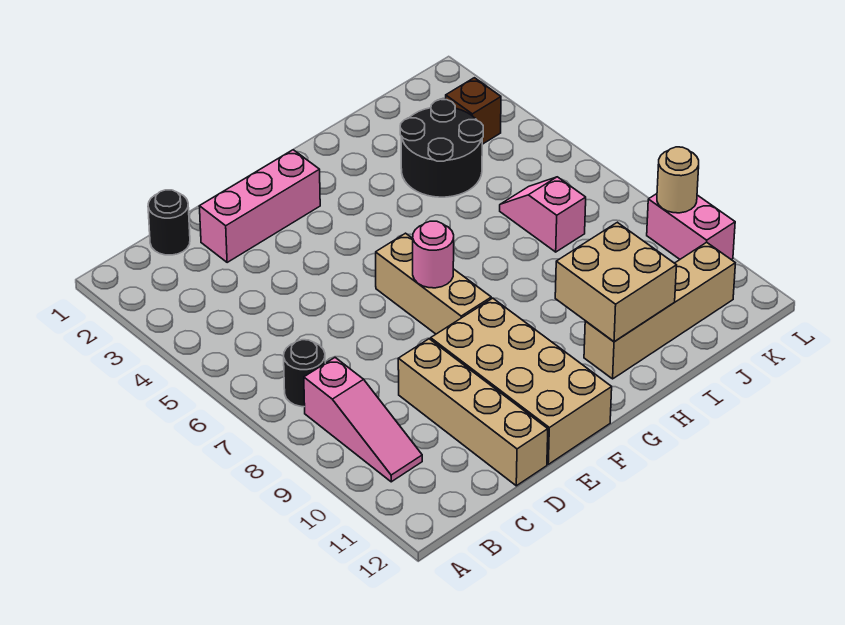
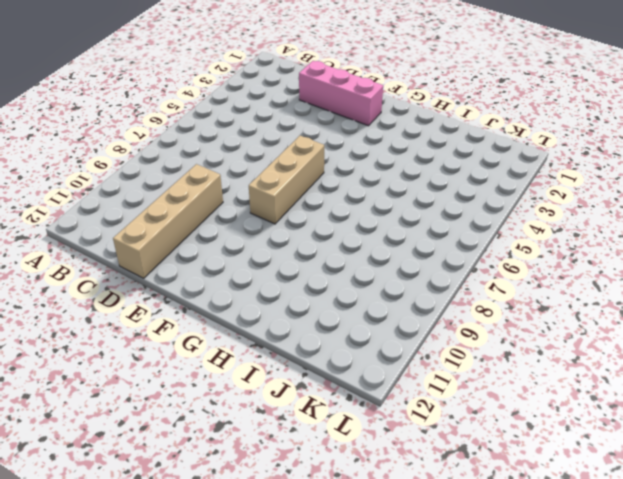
none -> black round brick B7 level 1
none -> pink slope B8:B10 level 1 top 8
none -> black round brick C1 level 1

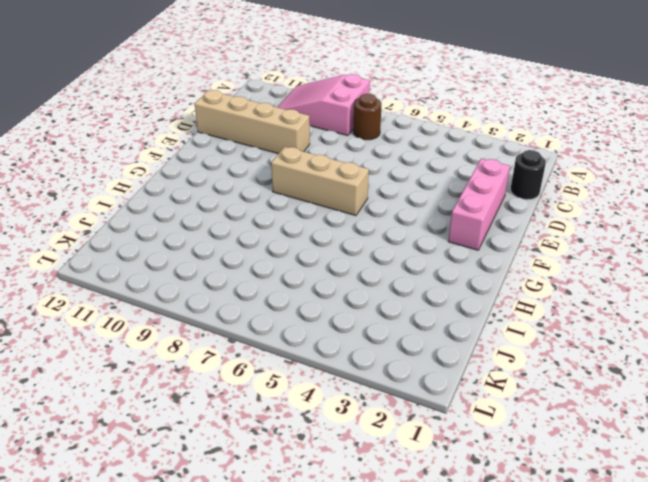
pink slope A8:B10 level 1 top 8 -> pink slope B8:B10 level 1 top 8
brown round brick B7 level 1 -> black round brick B7 level 1
none -> tan brick E9:F12 level 1
none -> tan brick H11:K11 level 1
none -> black round brick I3:J4 level 1

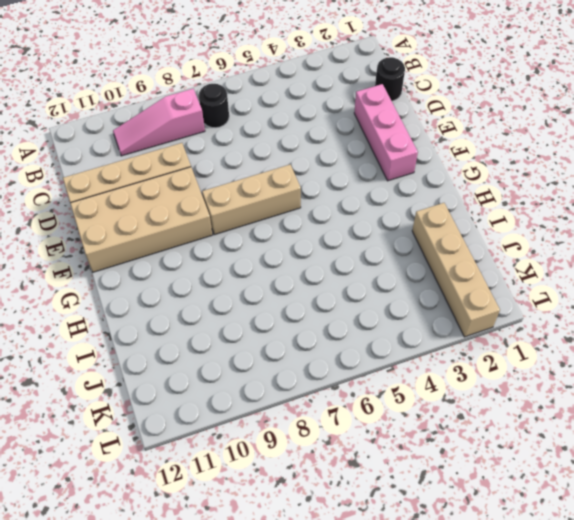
tan brick I2:L2 level 1 -> tan brick H11:K11 level 1
none -> black round brick I3:J4 level 1
none -> pink slope J6:J7 level 1 top 7
none -> brown brick K3 level 1

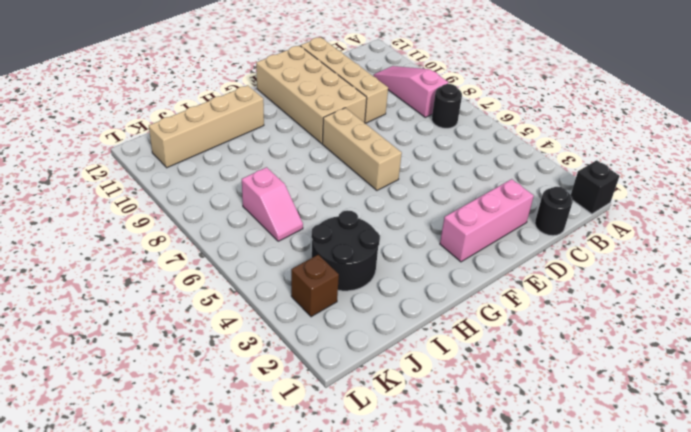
black brick A1 level 1 -> none
none -> pink brick L9:L10 level 1
none -> pink round brick F7 level 2
none -> tan brick H10:I11 level 2

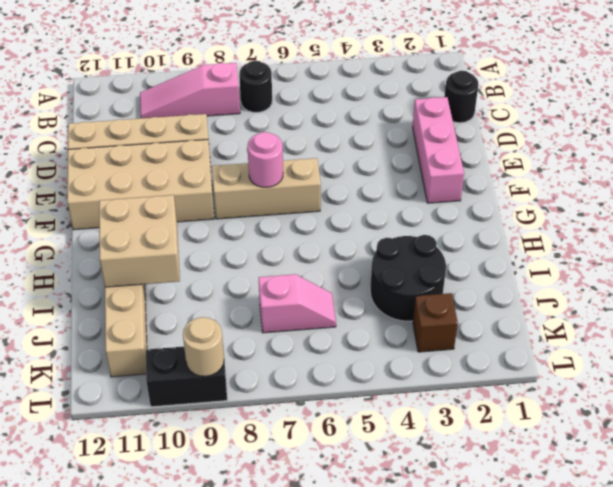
black brick L9:L10 level 1 -> pink brick L9:L10 level 1

